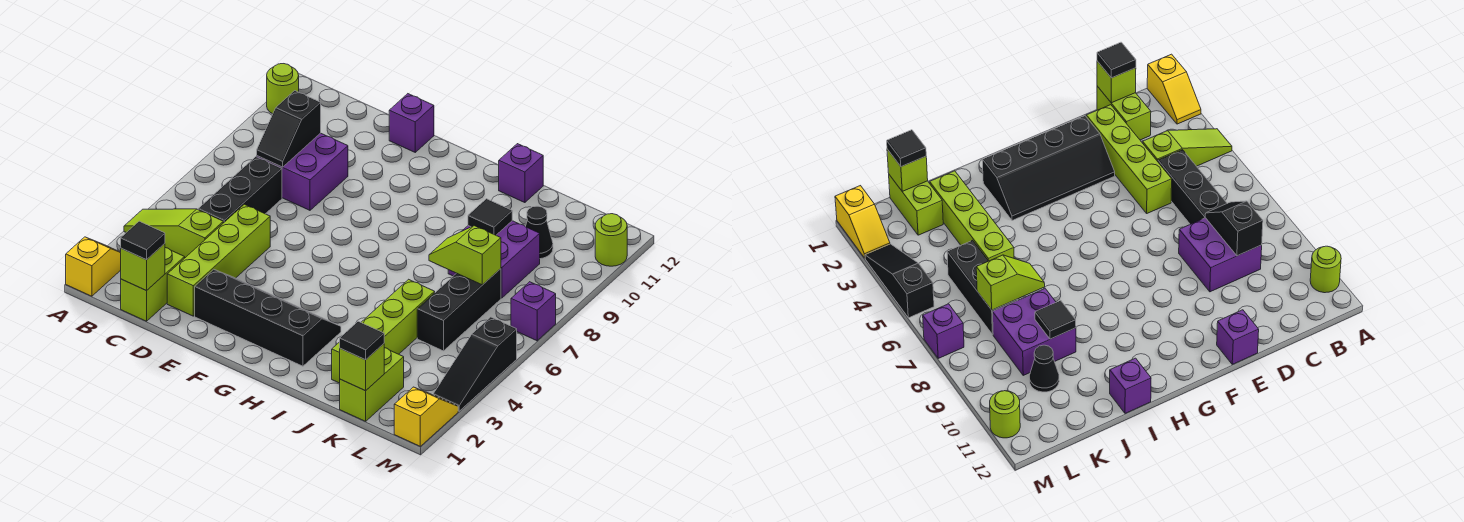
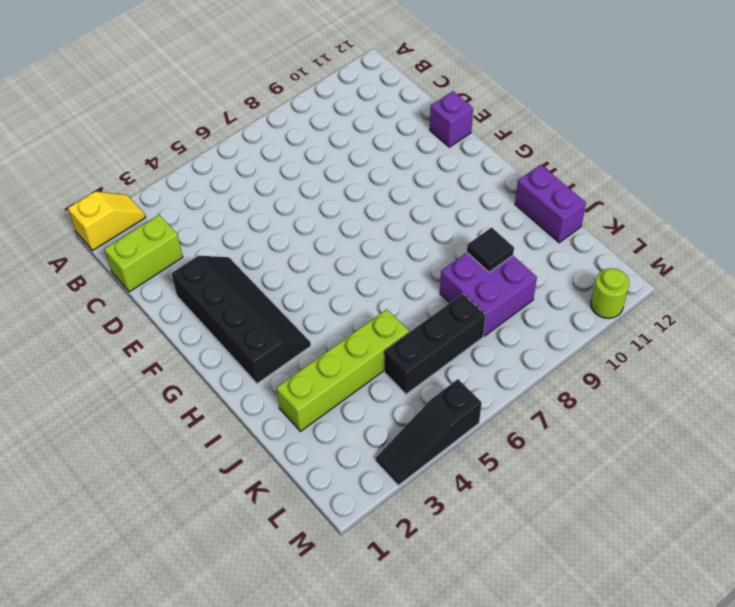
purple brick I12:J12 level 1 -> purple brick I12 level 1
none -> lime slope A4:C4 level 1 top C
none -> lime round brick A11 level 1
none -> black brick C5:C7 level 1

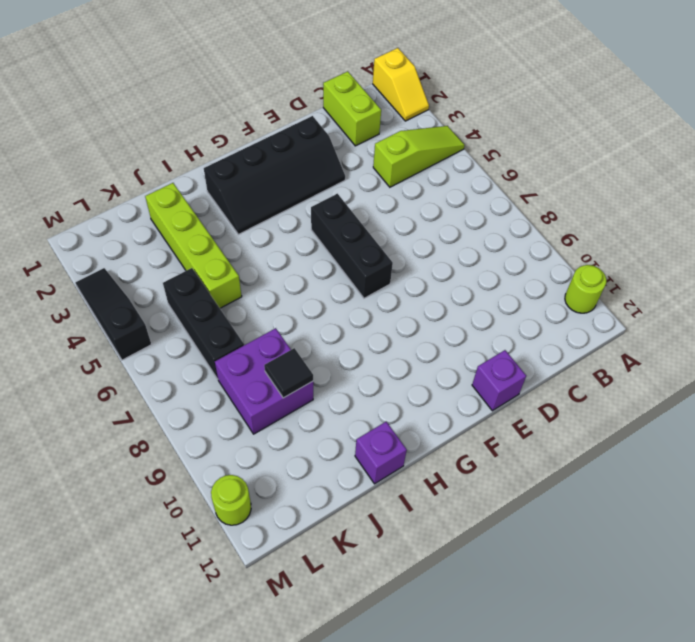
black brick F5:F7 level 1 -> black brick C5:C7 level 1
none -> purple brick C8:D9 level 1
none -> lime brick D2:D5 level 1
none -> lime brick K1:K2 level 1

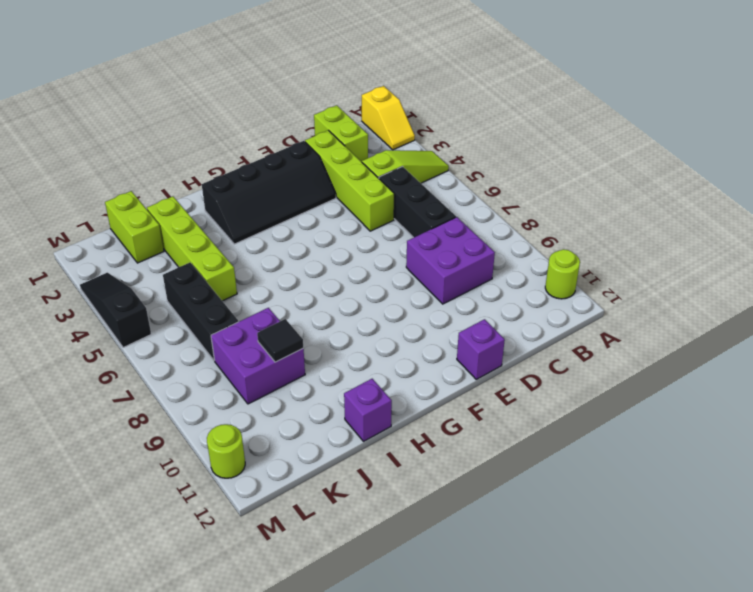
none -> black cone K10 level 1
none -> yellow slope M1:M2 level 1 top 1
none -> purple brick M7 level 1

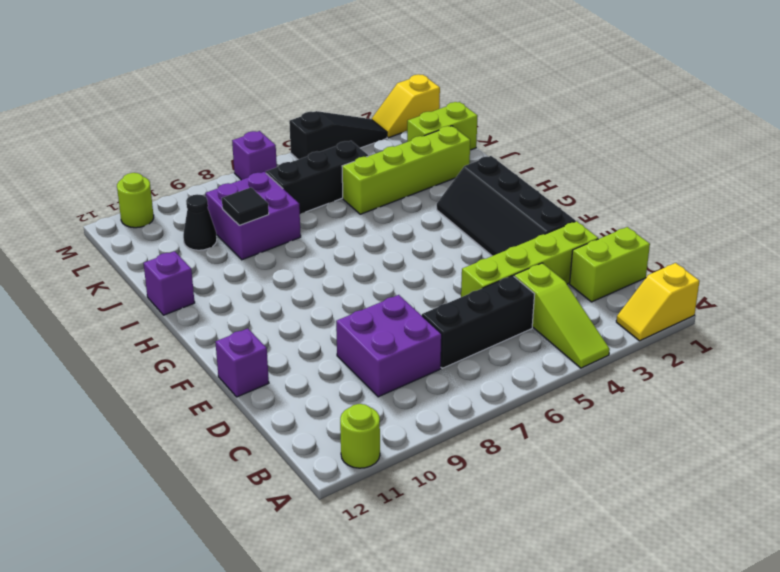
none -> lime brick C1 level 2
none -> black slope C8:C9 level 2 top 9
none -> lime slope J7:K7 level 2 top K

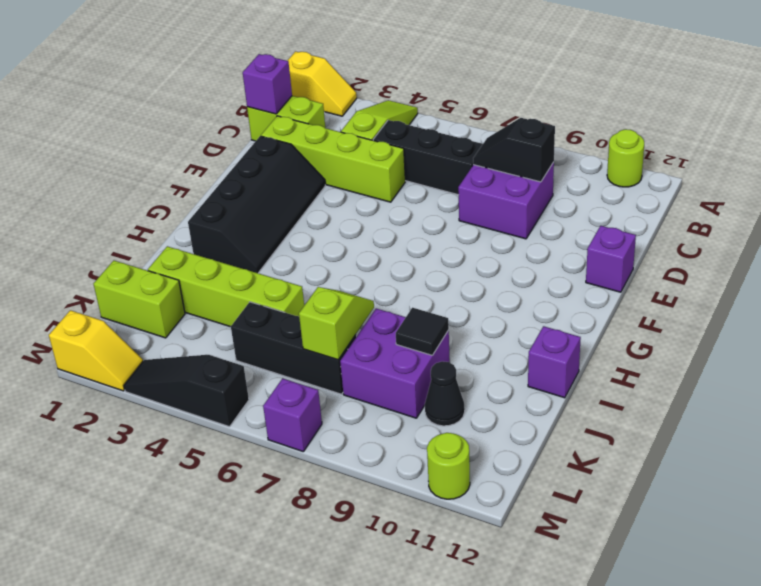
purple brick C1 level 2 -> lime brick C1 level 2
none -> lime brick K1 level 2
none -> black tile C1 level 3
none -> black tile K1 level 3

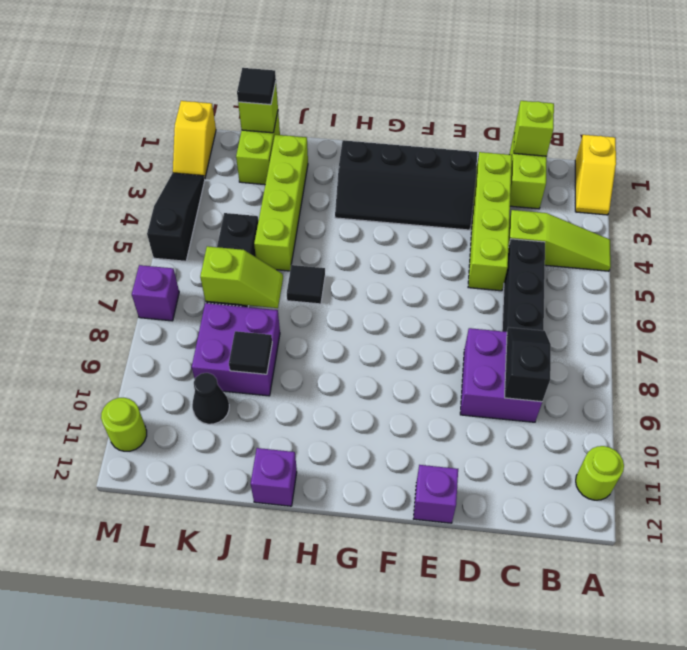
black tile I6 level 1 -> black tile C1 level 3

